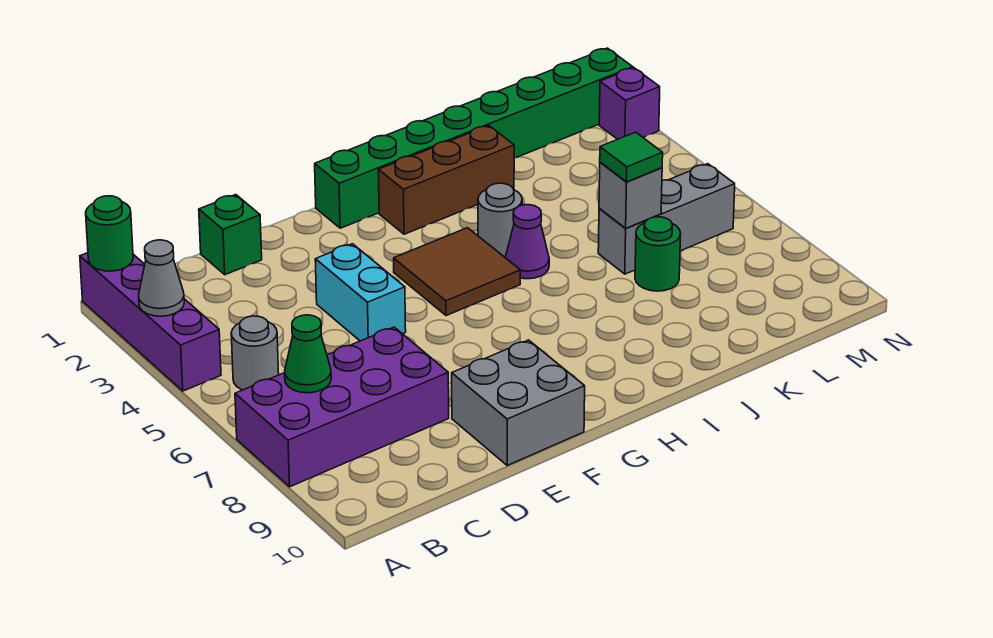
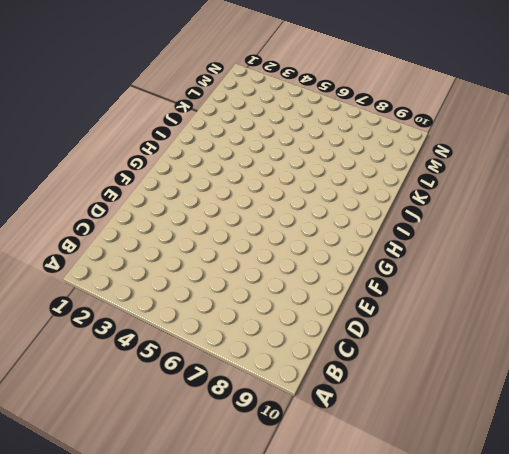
none -> purple brick A1:A4 level 1
none -> purple brick A7:D8 level 1
none -> grey round brick B5 level 1

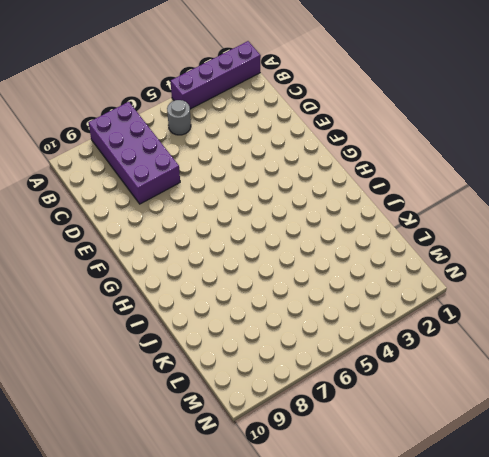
none -> green brick D1 level 1
none -> cyan brick E4:E5 level 1
none -> grey brick E9:F10 level 1

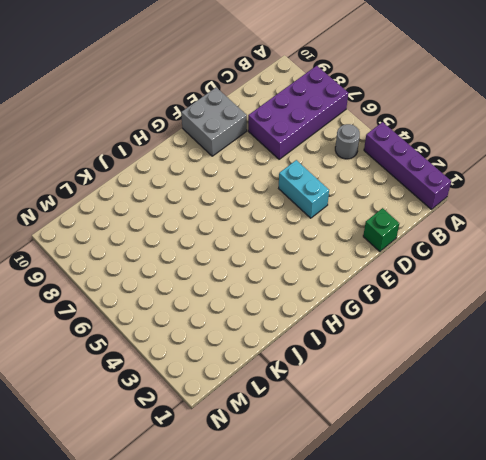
none -> green brick G1:N1 level 1
none -> brown tile G4:H5 level 1
none -> brown brick H2:J2 level 1

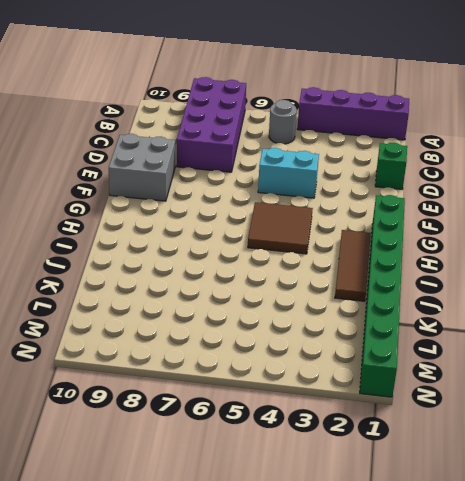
brown tile H2:J2 level 1 -> brown brick H2:J2 level 1
none -> grey round brick I4 level 1
none -> purple cone I5 level 1
none -> grey brick K6:M6 level 1

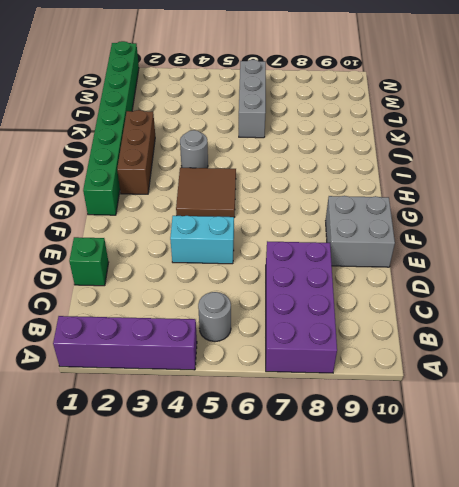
none -> purple cone I5 level 1
none -> green round brick K7 level 1
none -> purple brick N2 level 1

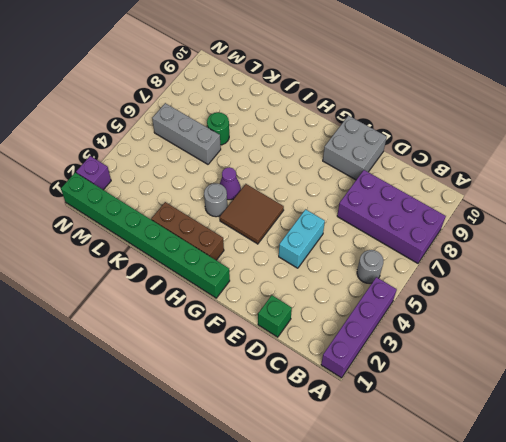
none -> green round brick A1 level 2
none -> grey cone A3 level 2
none -> green cone B7 level 2

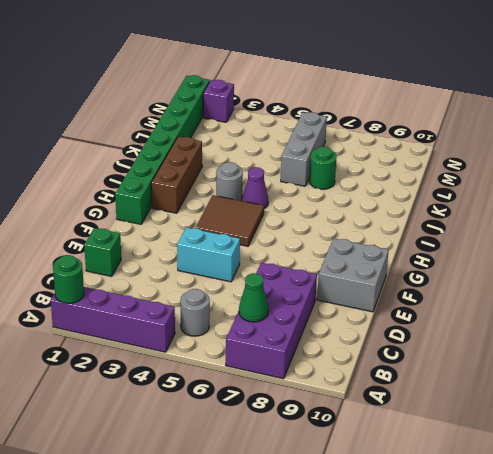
none -> grey cone A3 level 2
none -> grey brick K6 level 2
none -> green tile K6 level 3

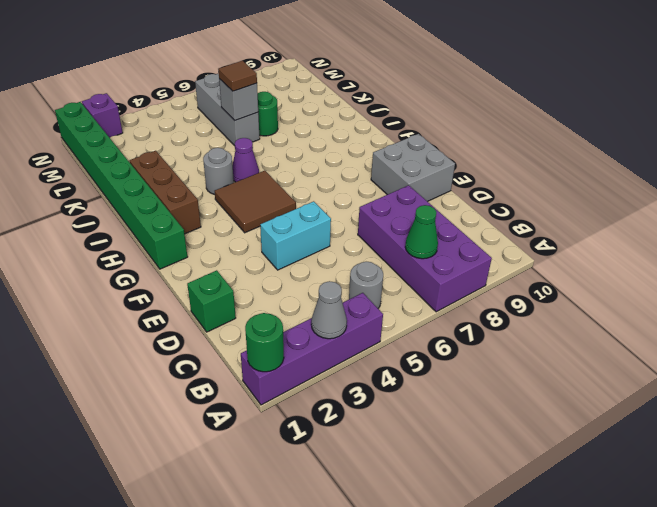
brown tile K6 level 3 -> green tile K6 level 3

